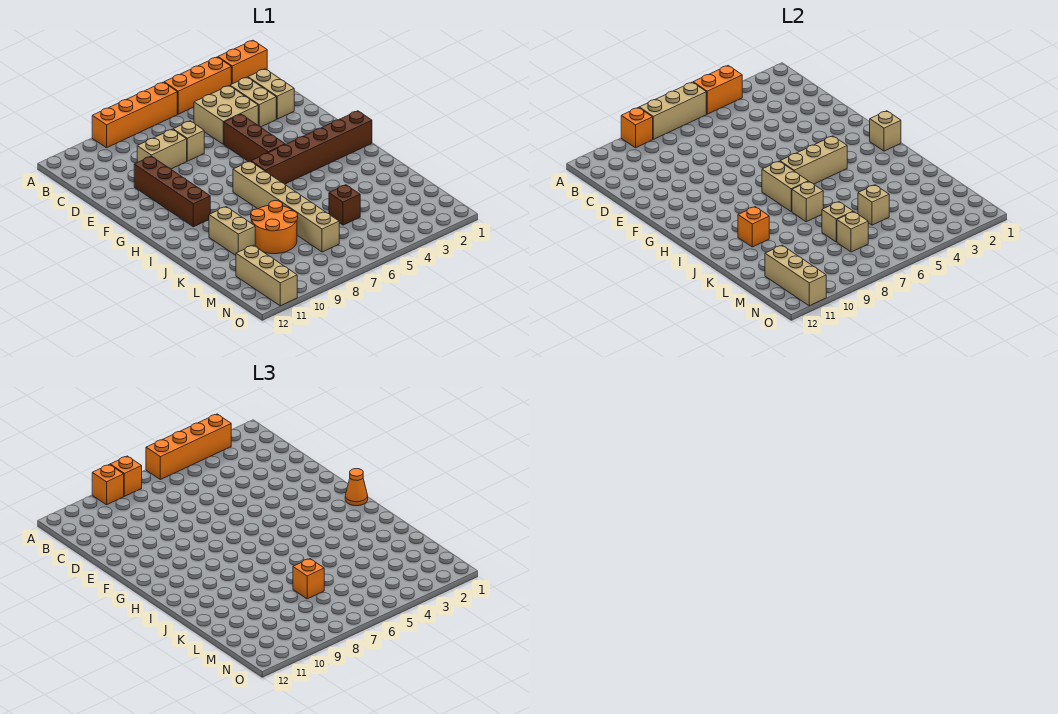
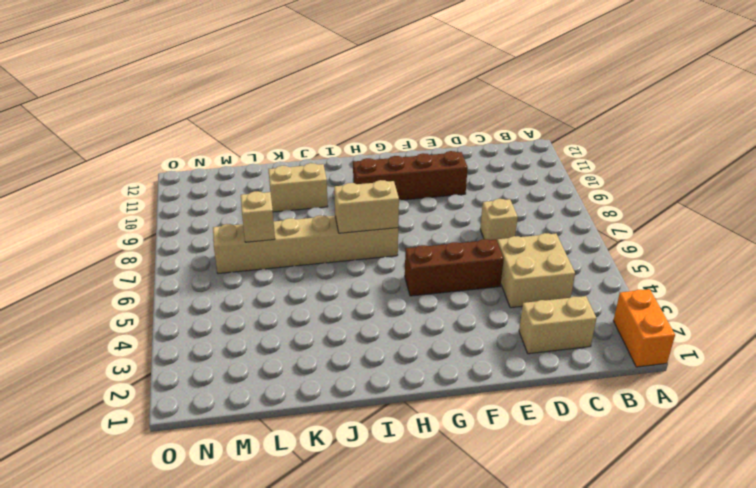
none -> orange brick A3:A5 level 1
none -> orange brick A6:A9 level 1
none -> tan brick C3:D3 level 1
none -> tan brick D8:D9 level 1

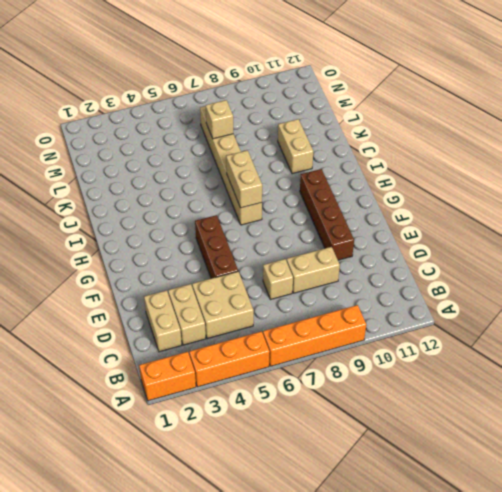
none -> brown brick H1:H6 level 1
none -> orange round brick K8:L9 level 1
none -> brown brick L5 level 1
none -> tan brick M11:O11 level 1

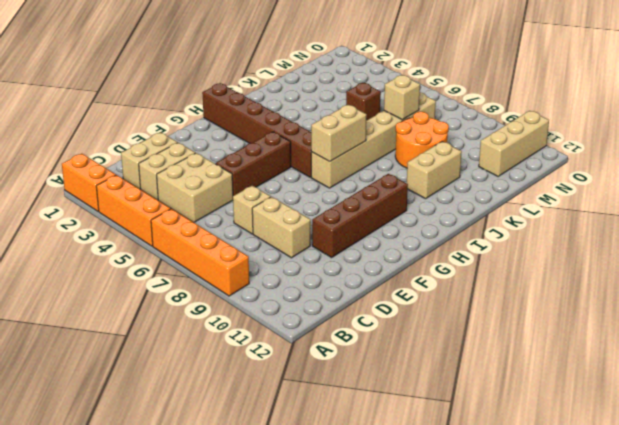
none -> orange brick A4:A5 level 2
none -> tan brick A6:A8 level 2
none -> orange brick A9 level 2
none -> tan brick H1 level 2

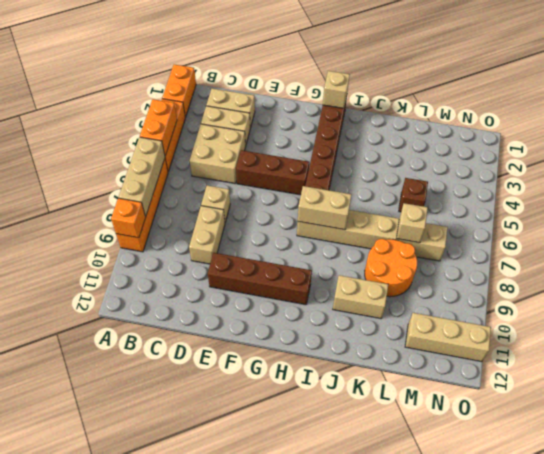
none -> tan brick H4:H6 level 2
none -> tan brick J7 level 2
none -> orange brick J10 level 2
none -> tan brick L5 level 2

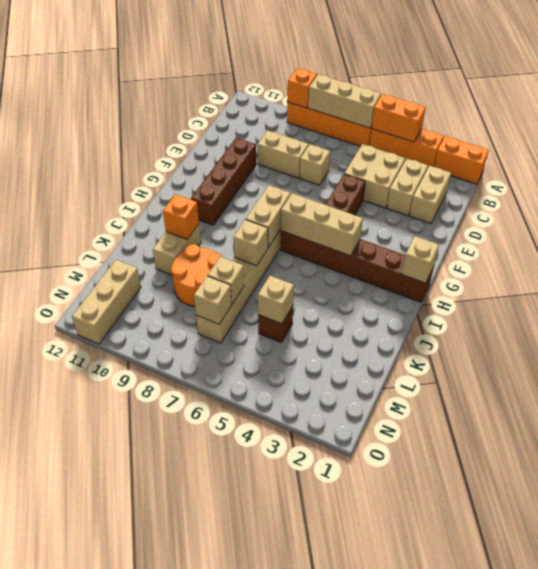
none -> tan brick M11:O11 level 2
none -> orange brick A3:A6 level 3
none -> orange brick A8 level 3
none -> orange brick A9 level 3

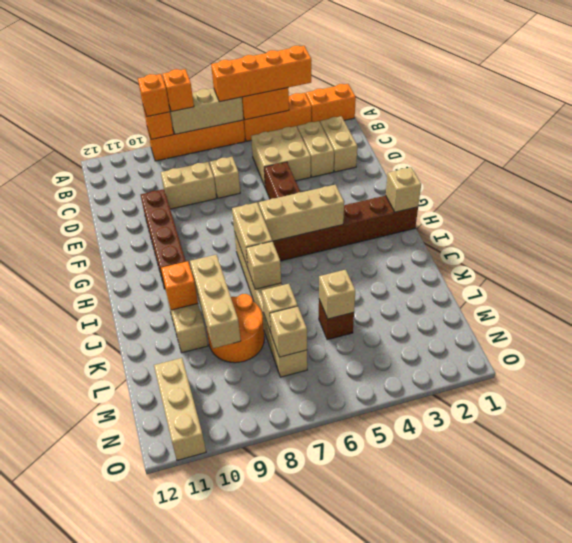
tan brick J9:L9 level 2 -> tan brick M11:O11 level 2
none -> orange cone H1 level 3
none -> orange brick L7 level 3

